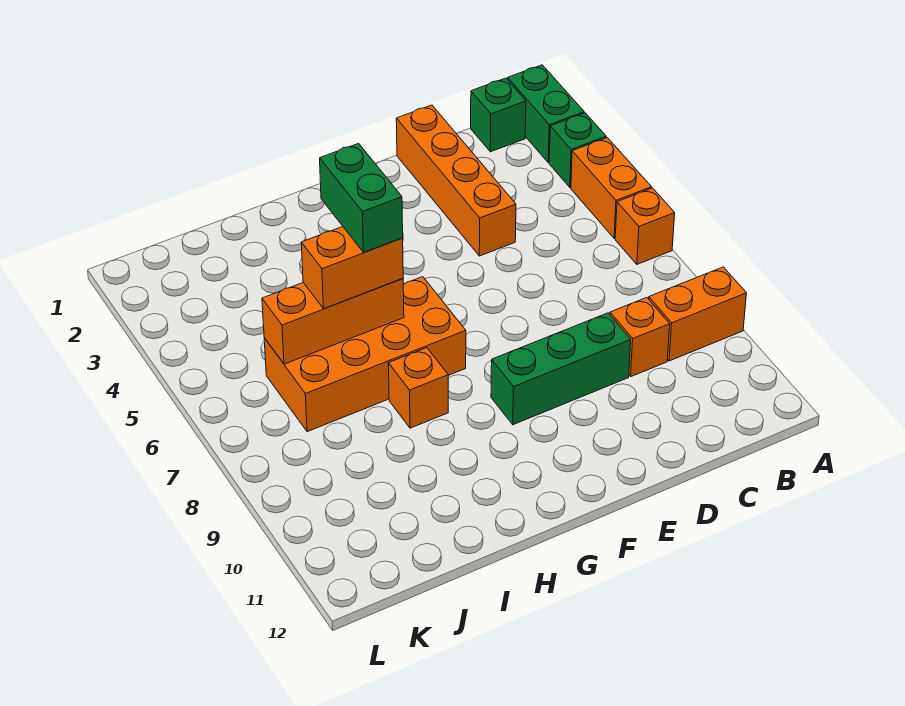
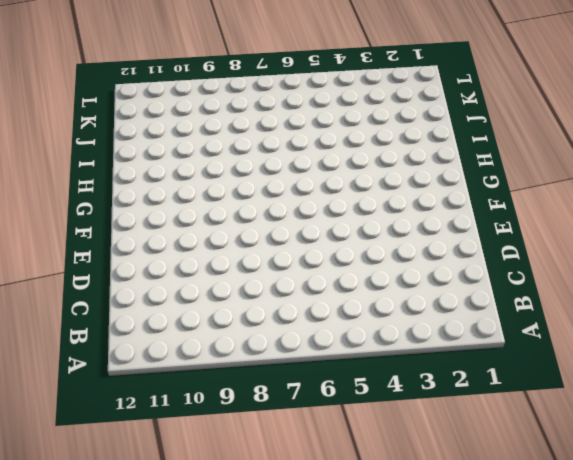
none -> green brick A1:A2 level 1
none -> green brick A3 level 1
none -> orange brick A4:A5 level 1

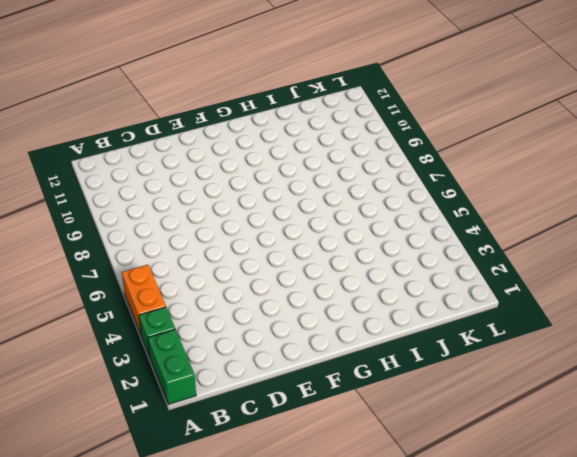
none -> orange brick A6 level 1
none -> orange brick A9:B9 level 1
none -> green brick B1 level 1

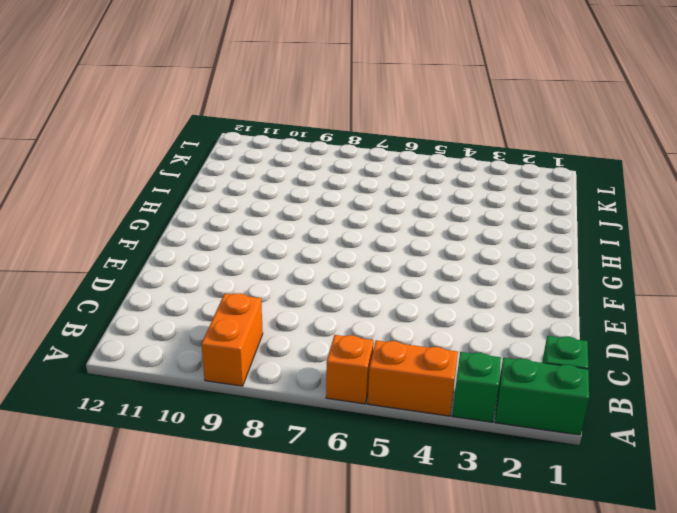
none -> orange brick C9 level 1
none -> orange brick D1:D4 level 1
none -> green brick D9:F9 level 1

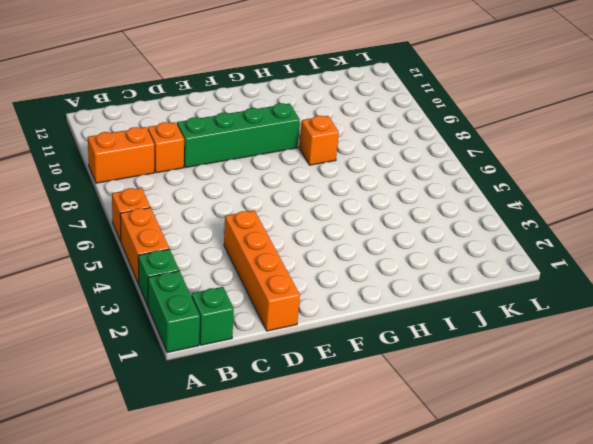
green brick D9:G9 level 1 -> green brick D9:F9 level 1
none -> orange brick G6:J7 level 1
none -> orange brick H6:J6 level 2
none -> orange brick H6:I6 level 3

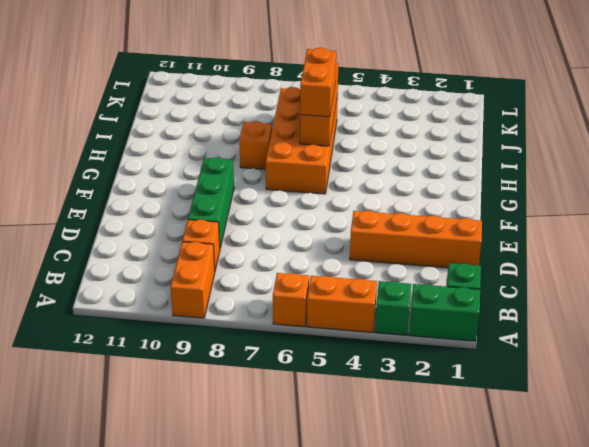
none -> green brick H5:H6 level 4

